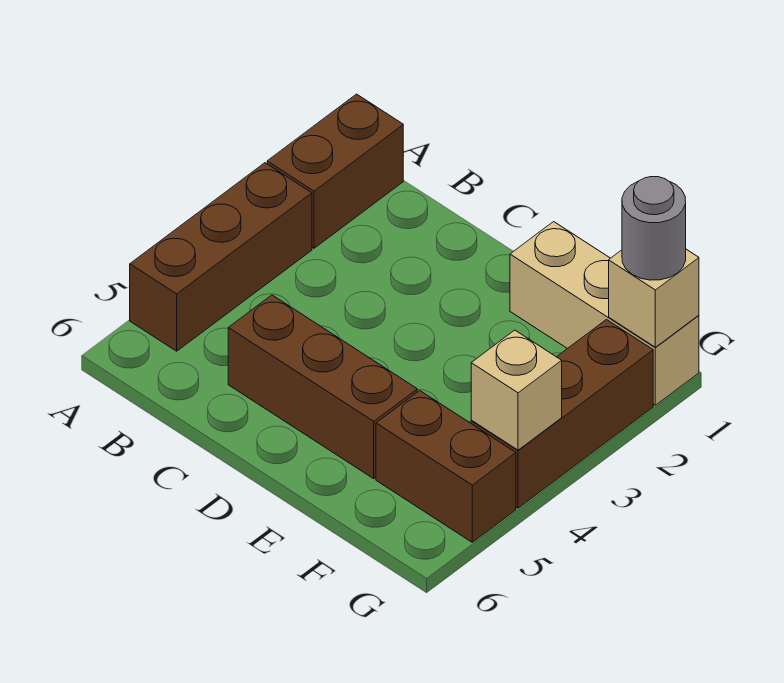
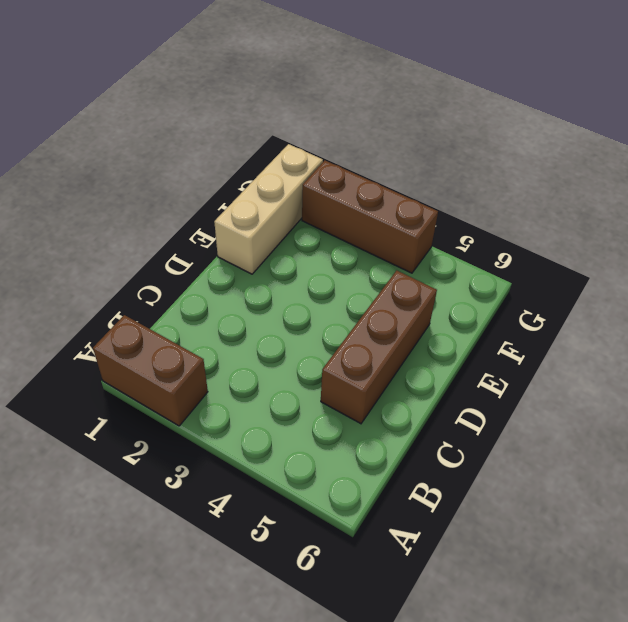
none -> brown brick A3:A5 level 1
none -> brown brick F5:G5 level 1

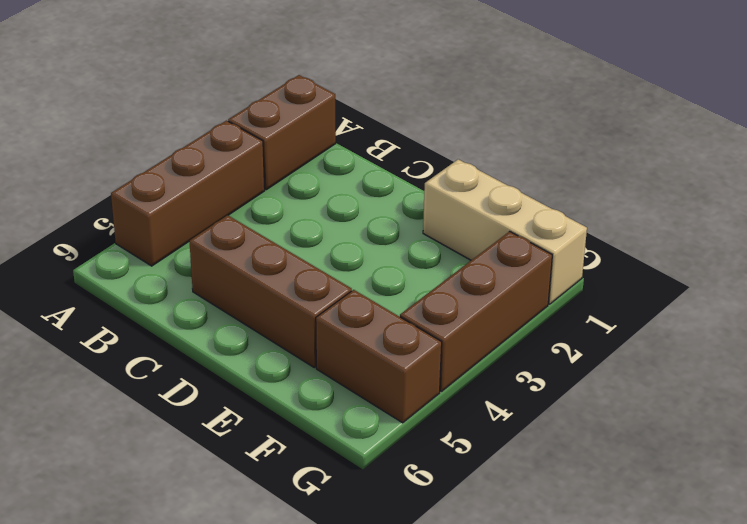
none -> tan brick G1 level 2
none -> tan brick G4 level 2

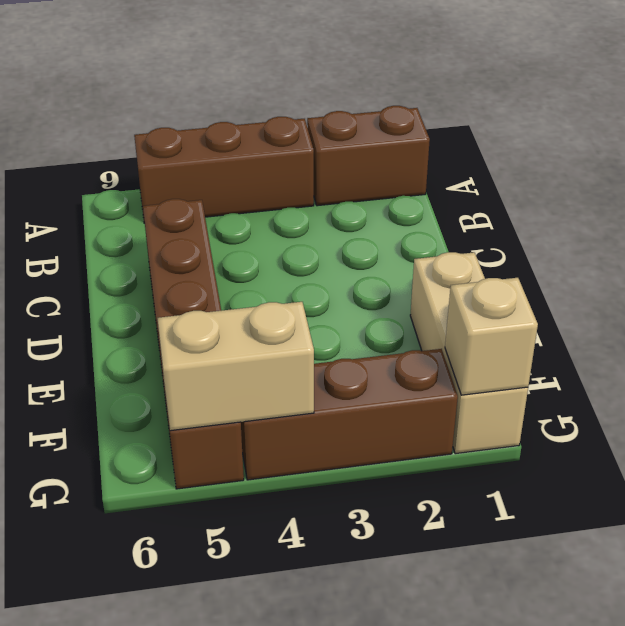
tan brick G4:G5 level 2 -> tan brick G4 level 2
none -> grey round brick G1 level 3

